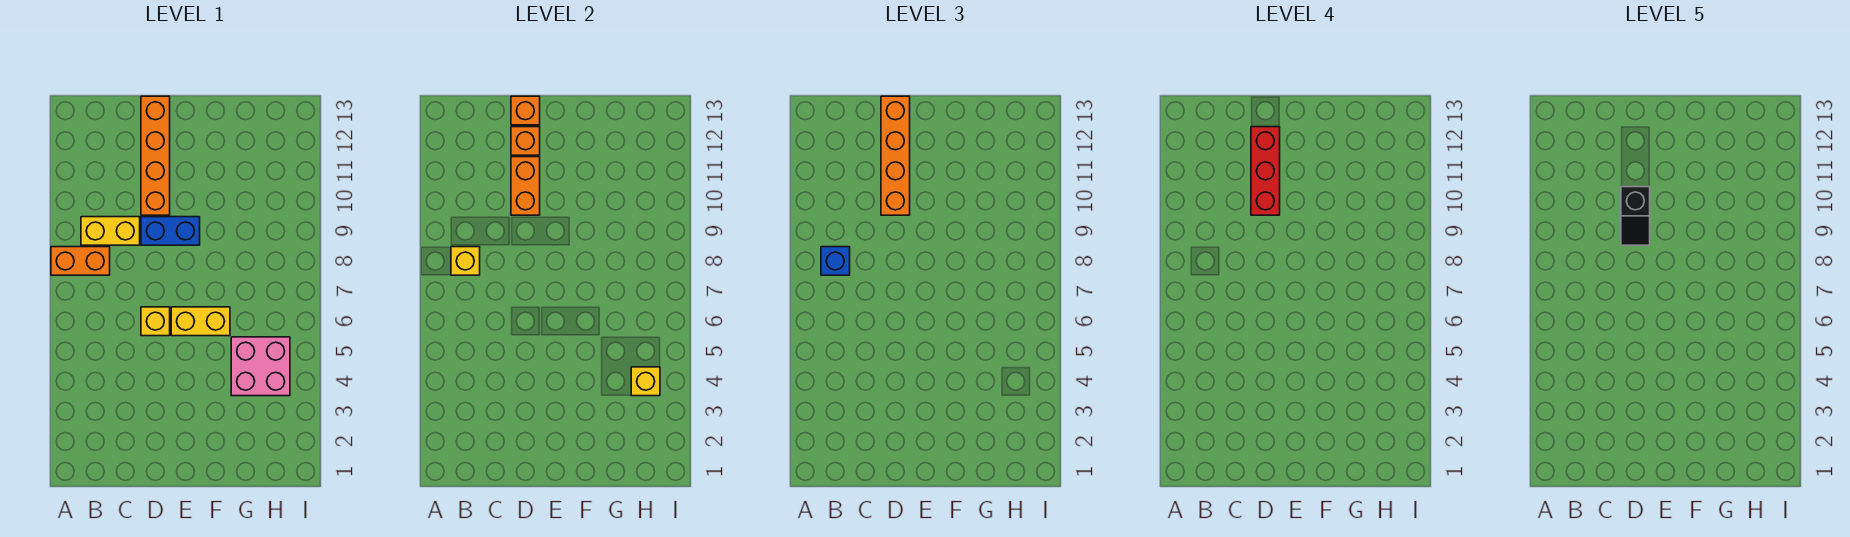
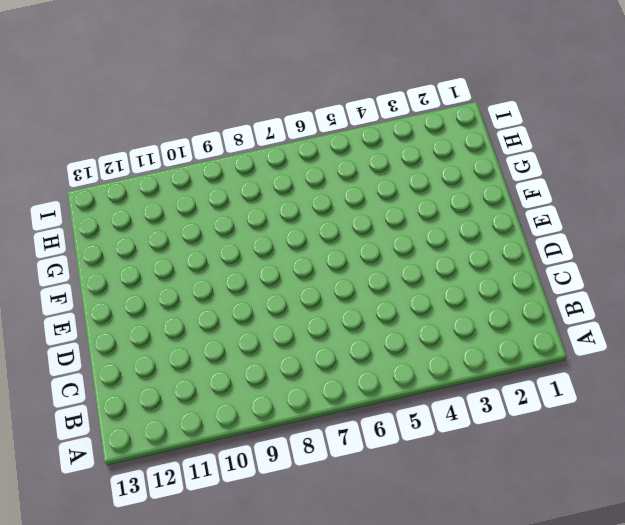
none -> orange brick A8:B8 level 1
none -> yellow brick B9:C9 level 1
none -> yellow brick D6 level 1

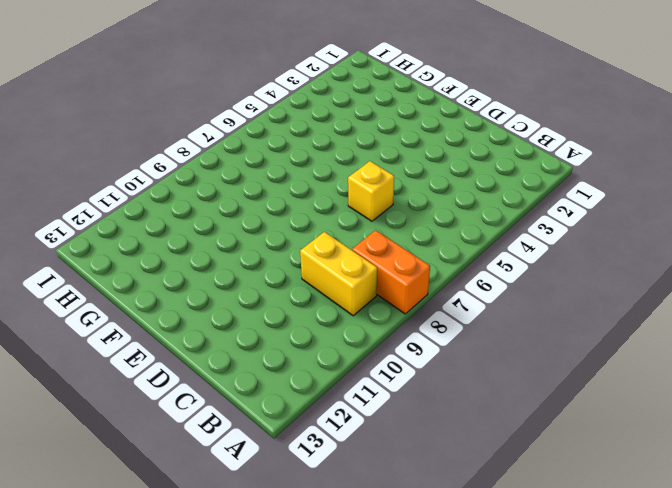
none -> blue brick D9:E9 level 1
none -> orange brick D10:D13 level 1
none -> yellow brick E6:F6 level 1

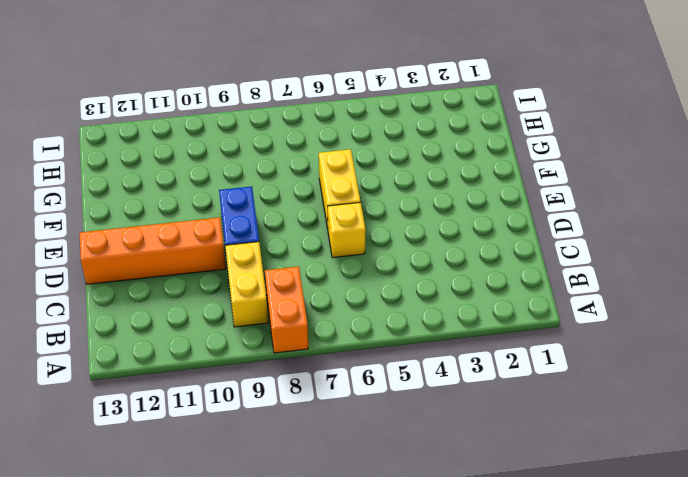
none -> pink brick G4:H5 level 1
none -> yellow brick B8 level 2
none -> orange brick D10:D11 level 2

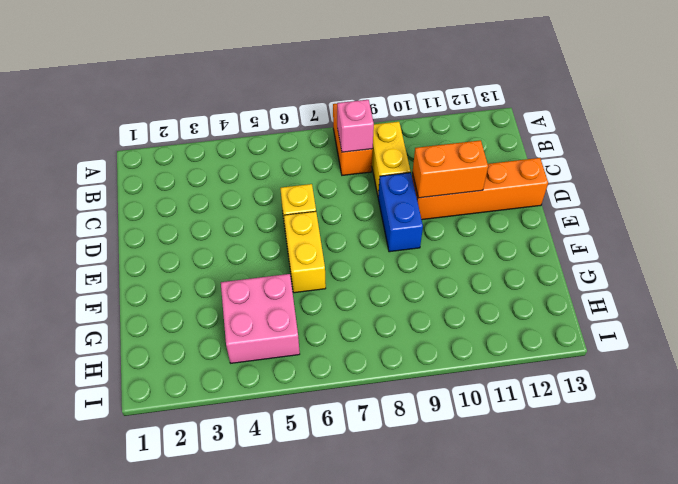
pink brick B8 level 2 -> yellow brick B8 level 2
none -> orange brick D12 level 2
none -> orange brick D13 level 2
none -> yellow brick H4 level 2

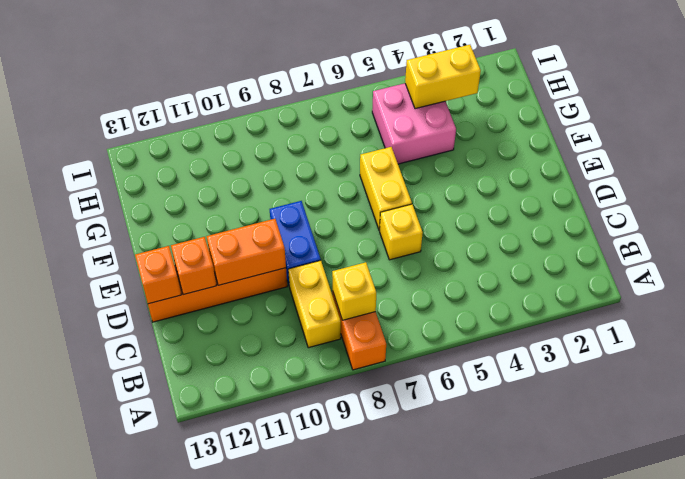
yellow brick H3:H4 level 2 -> yellow brick H4 level 2
none -> blue brick B8 level 3
none -> orange brick D10:D13 level 3
none -> red brick D10:D12 level 4

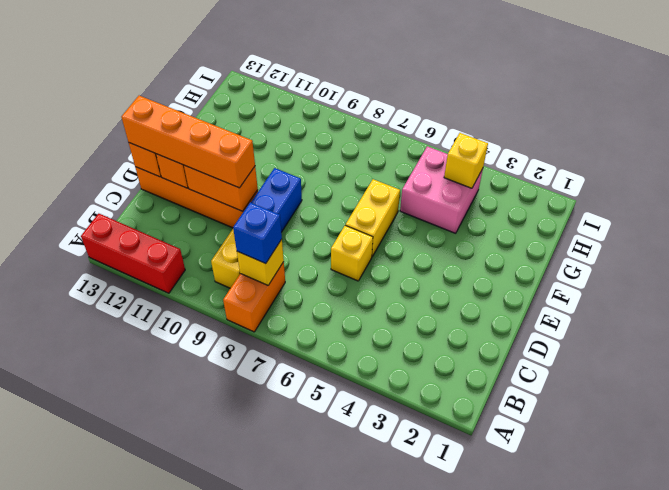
red brick A11:A13 level 1 -> red brick D10:D12 level 4
none -> black slope D9:D10 level 5 top 10

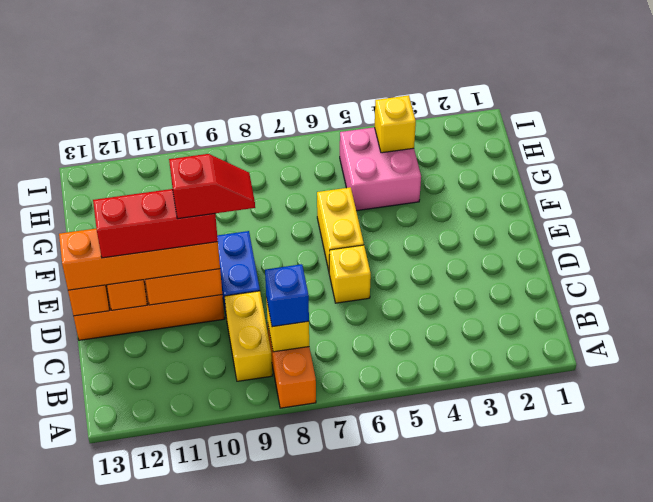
red slope D9:D10 level 5 top 10 -> black slope D9:D10 level 5 top 10

